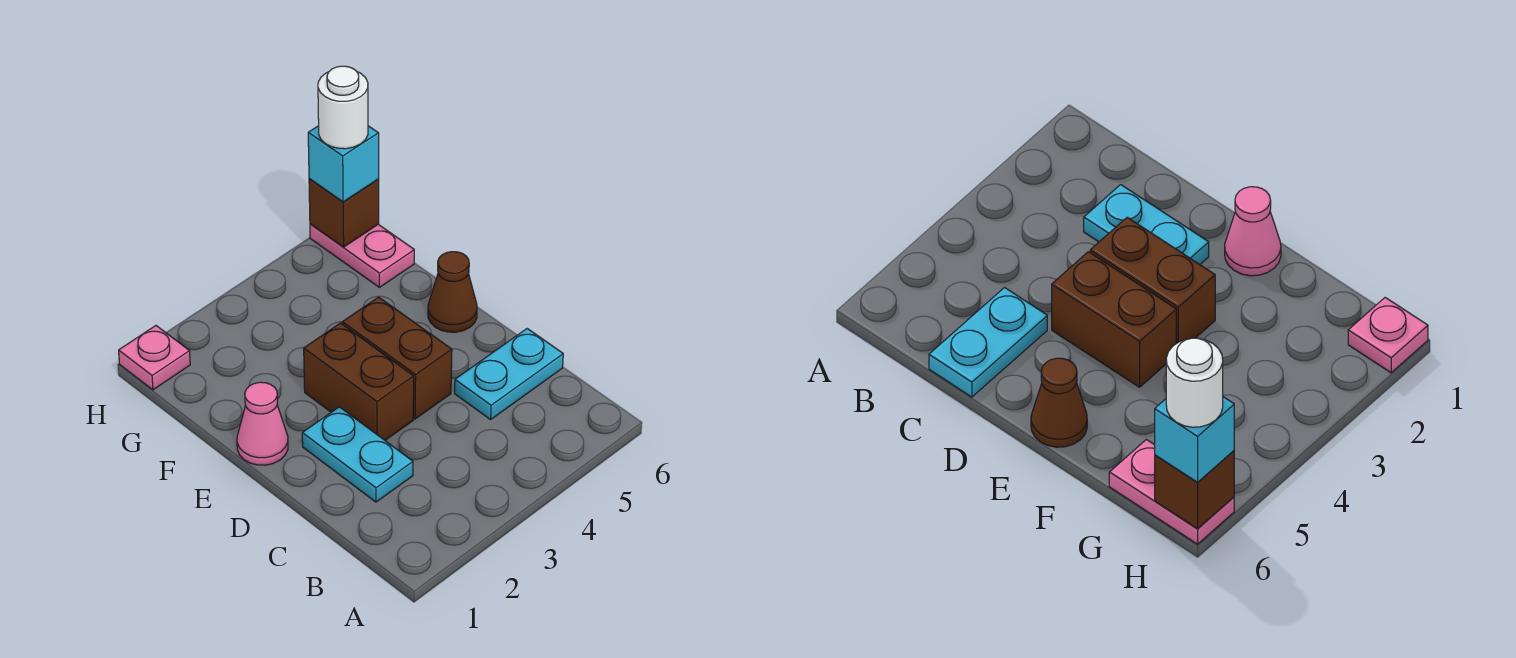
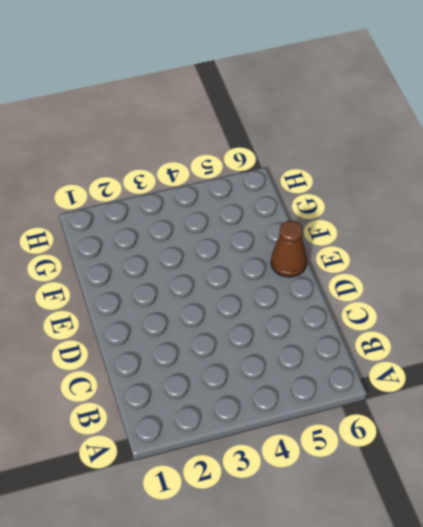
none -> cyan plate C2:D2 level 1
none -> cyan plate C5:C6 level 1

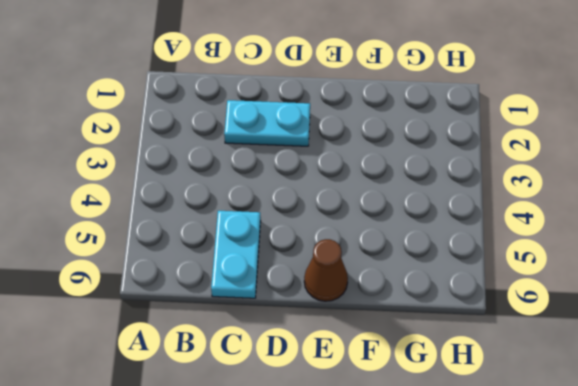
none -> brown brick D3:E3 level 1
none -> brown brick D4:E4 level 1

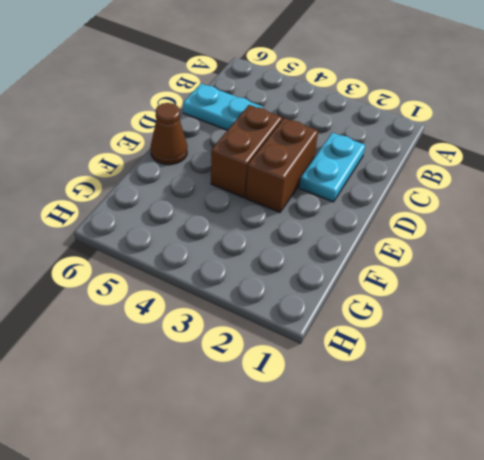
none -> pink cone E1 level 1
none -> pink plate G6:H6 level 1

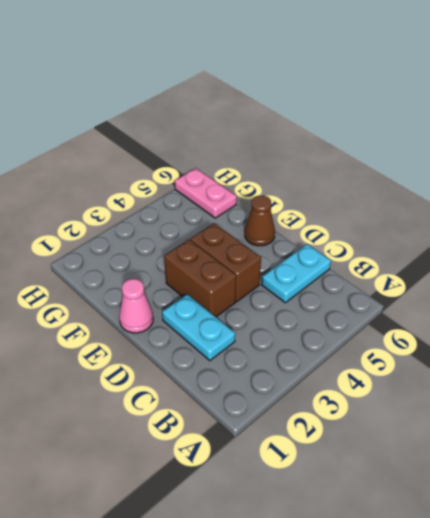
none -> pink plate H1 level 1
none -> brown brick H6 level 2

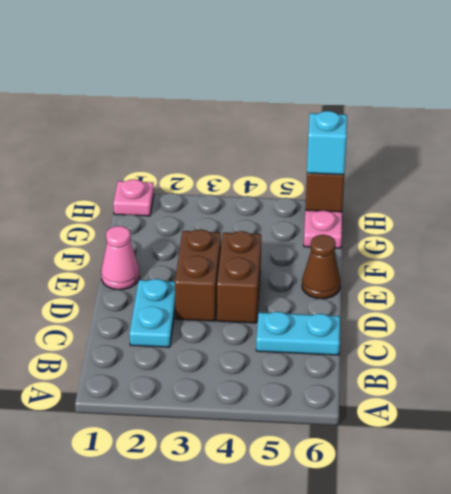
none -> white round brick H6 level 4

